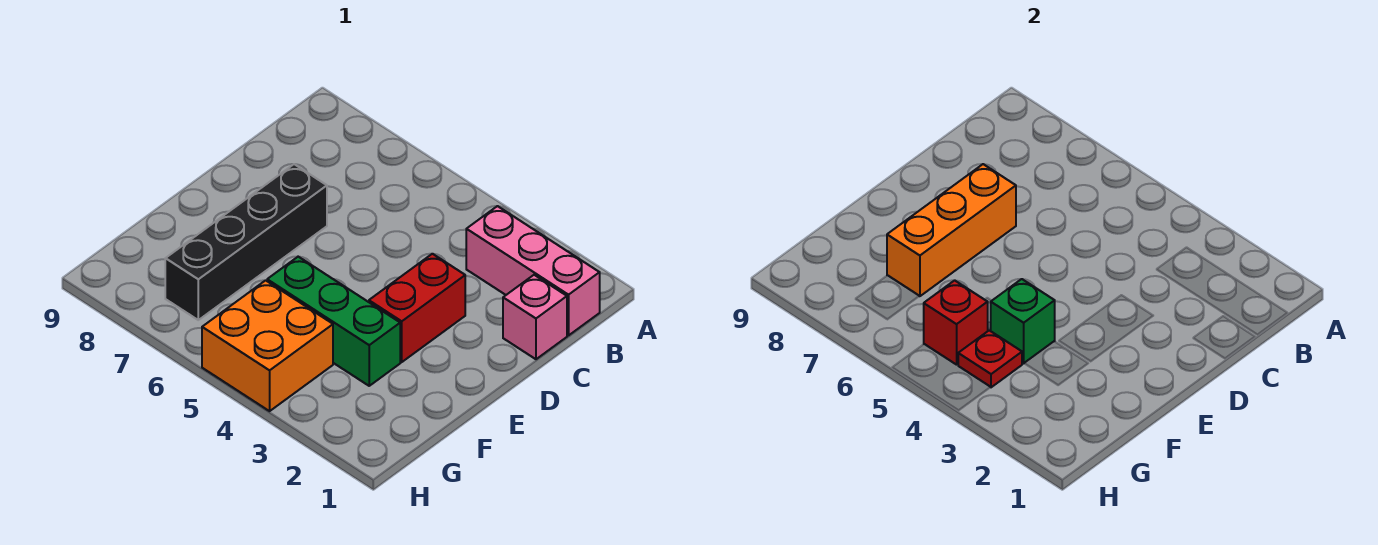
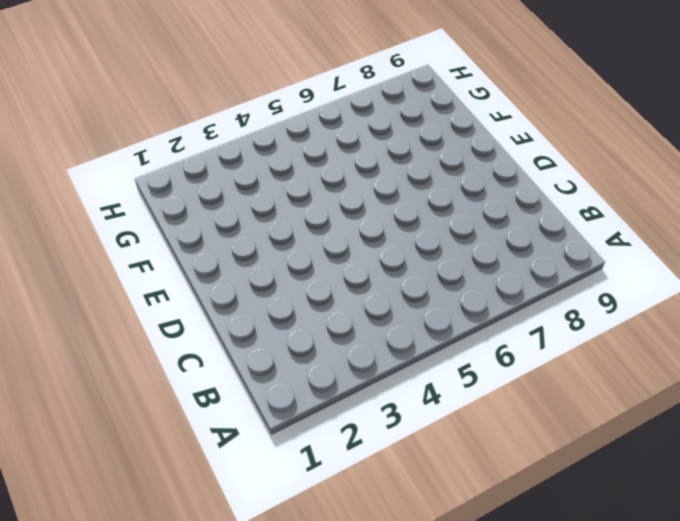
none -> pink brick B1:B3 level 1
none -> pink brick C1 level 1

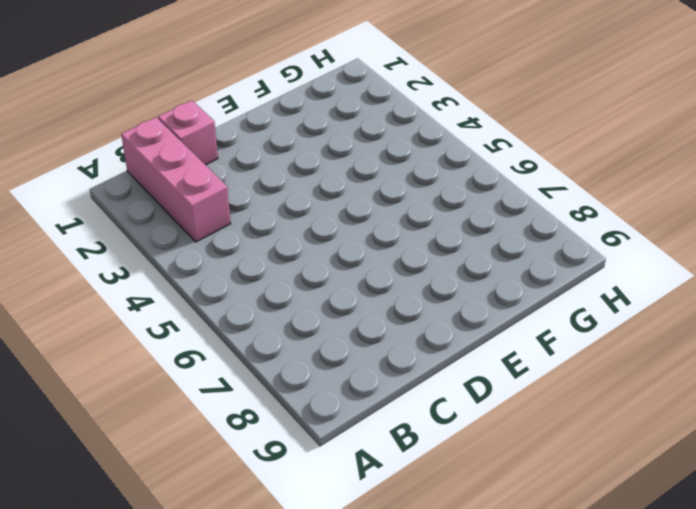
none -> red brick D3:E3 level 1
none -> black brick D7:G7 level 1

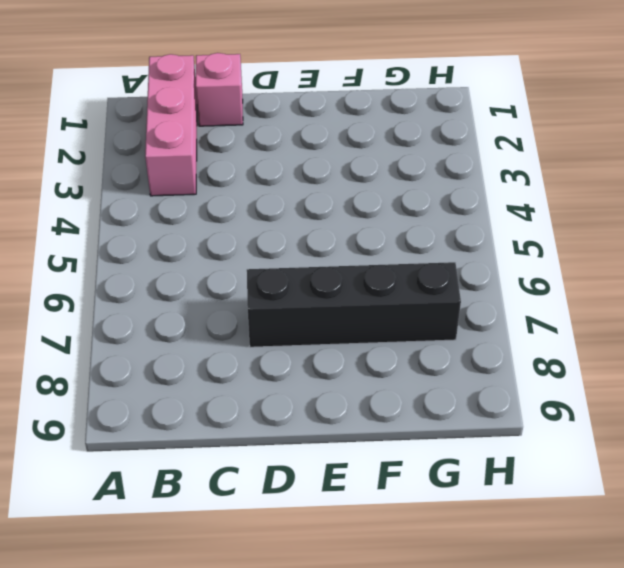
none -> red brick D3:E3 level 1
none -> green brick F3:F5 level 1

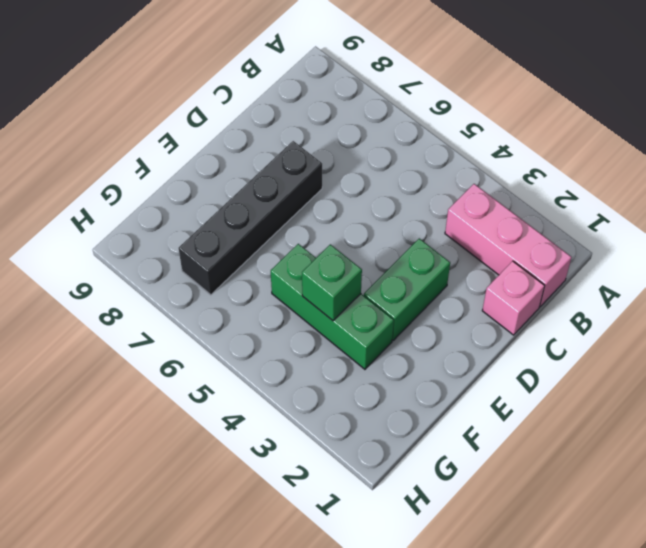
green brick D3:E3 level 1 -> red brick D3:E3 level 1
none -> orange brick G4:H5 level 1
none -> orange brick D7:F7 level 2

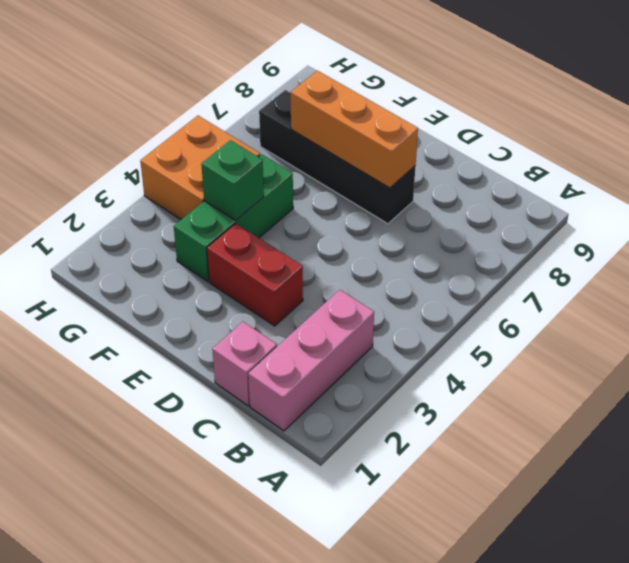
none -> red plate G4 level 2
none -> red brick G5 level 2

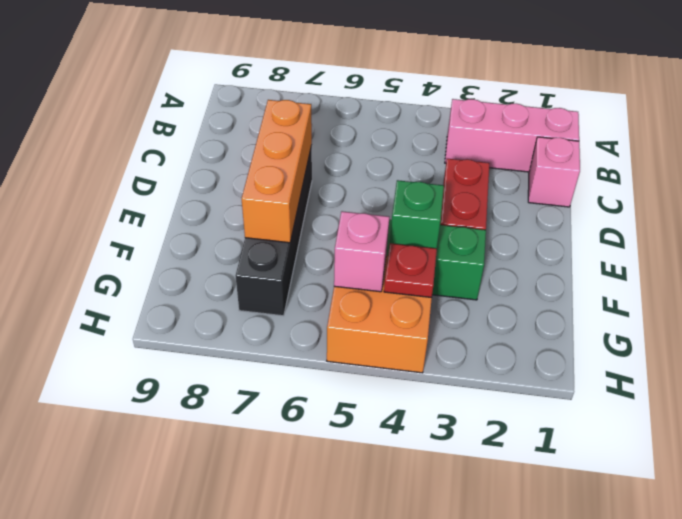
pink brick G5 level 2 -> red brick G5 level 2

